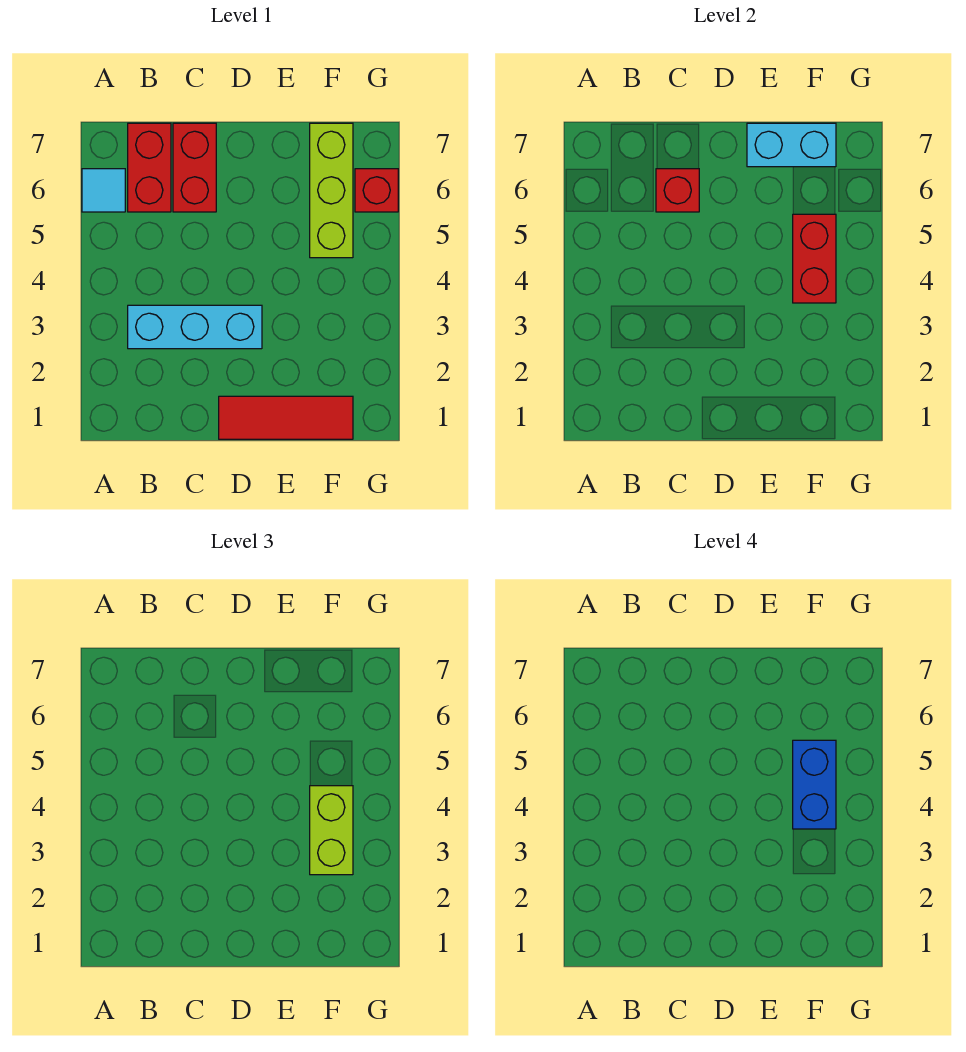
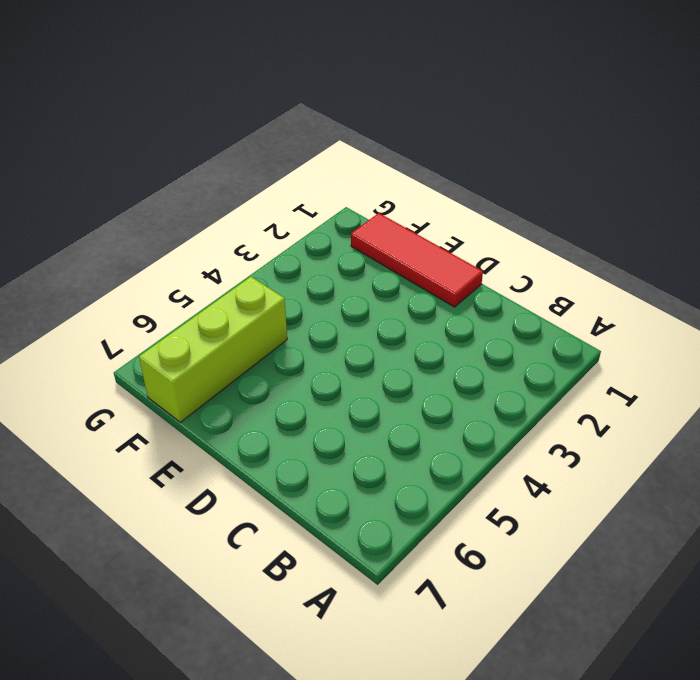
none -> cyan tile A6 level 1
none -> cyan brick B3:D3 level 1
none -> red brick B6:B7 level 1

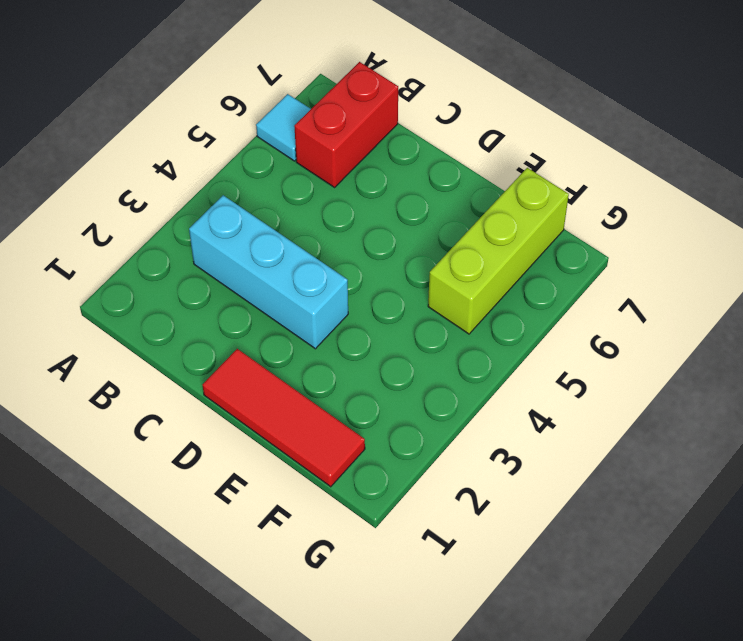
none -> red brick C6:C7 level 1
none -> red brick G6 level 1
none -> red brick C6 level 2

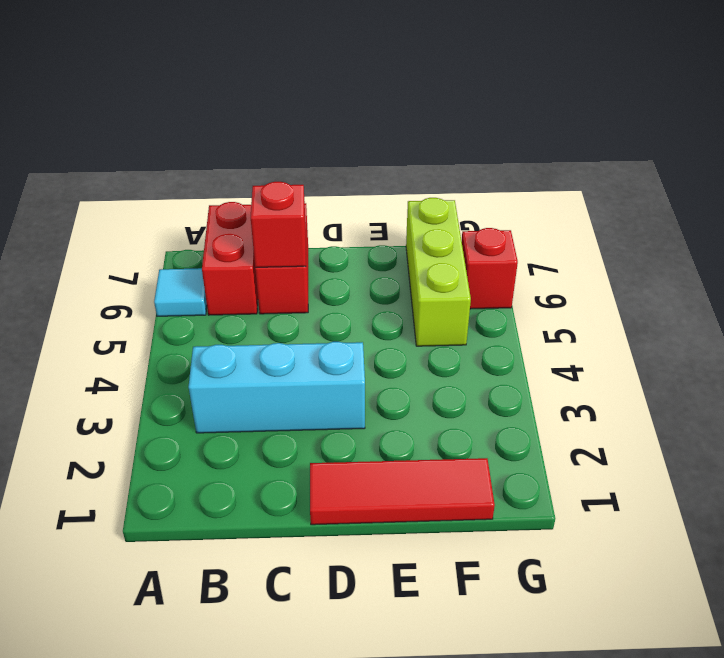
none -> cyan brick E7:F7 level 2
none -> red brick F4:F5 level 2
none -> lime brick F3:F4 level 3

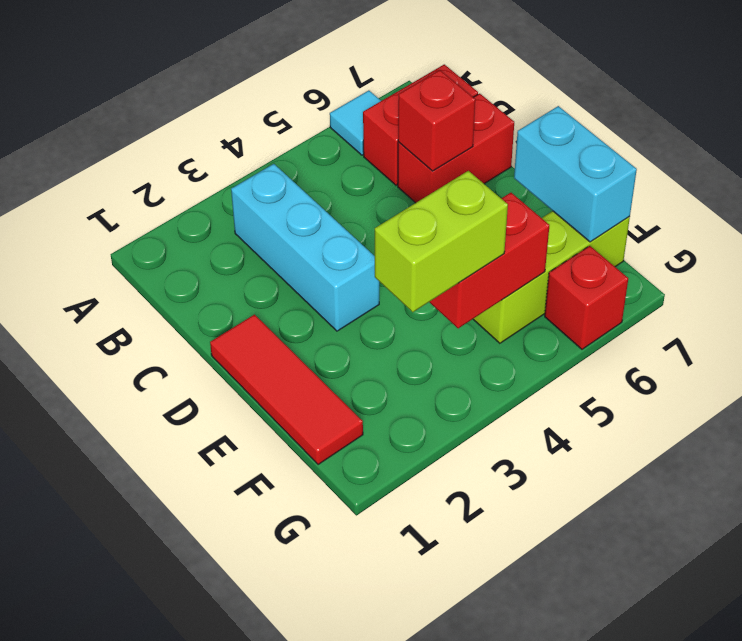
none -> blue brick F4:F5 level 4

